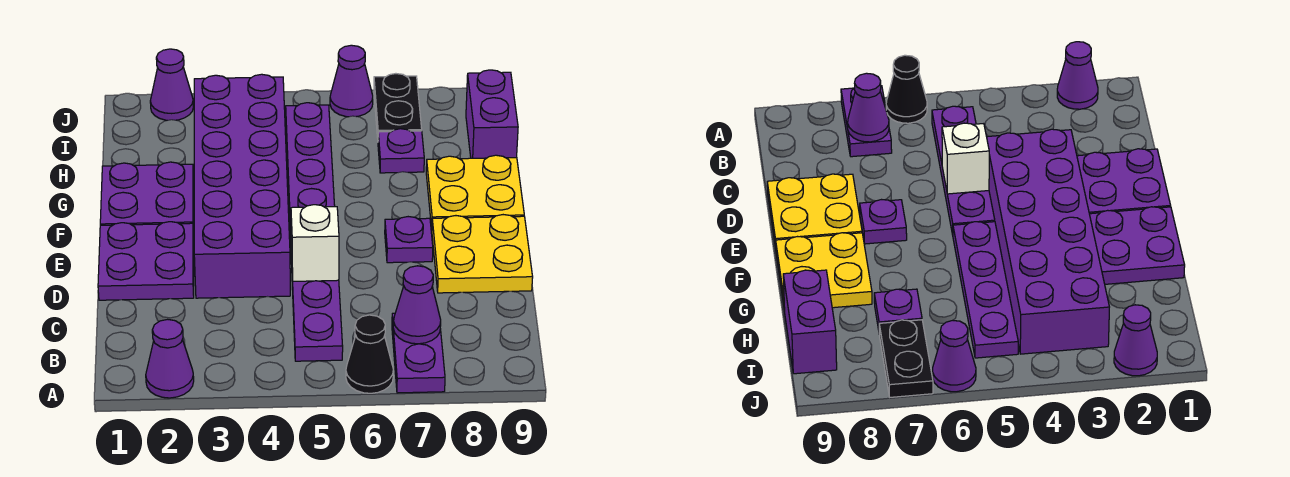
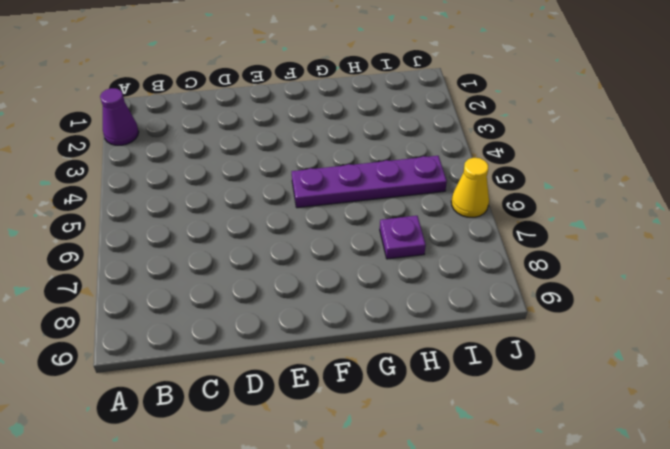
yellow cone J6 level 1 -> purple cone J6 level 1
none -> black cone A6 level 1
none -> purple plate A7:B7 level 1
none -> purple plate B5:E5 level 1

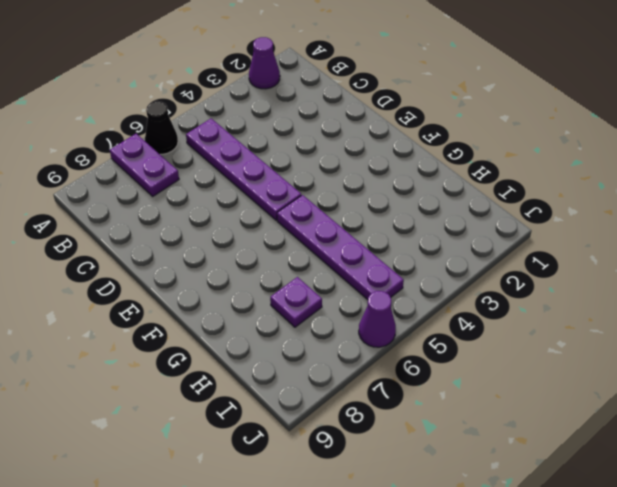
none -> purple plate D1:E2 level 1
none -> purple brick D3:I4 level 1
none -> yellow plate D8:E9 level 1

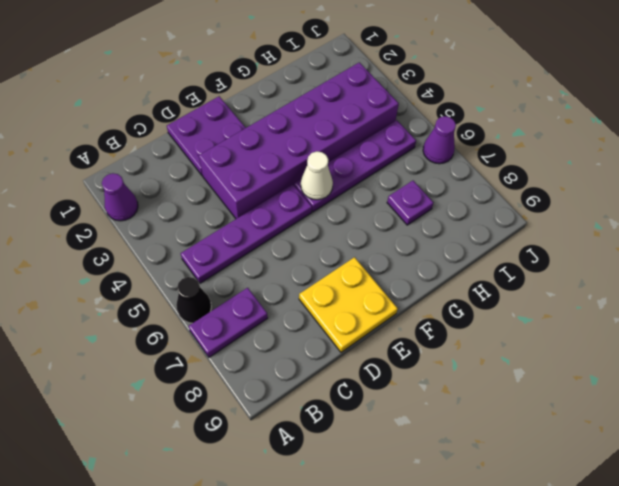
white cone F5 level 2 -> none
none -> purple plate E7 level 1
none -> purple plate F1:G2 level 1
none -> yellow plate F8:G9 level 1

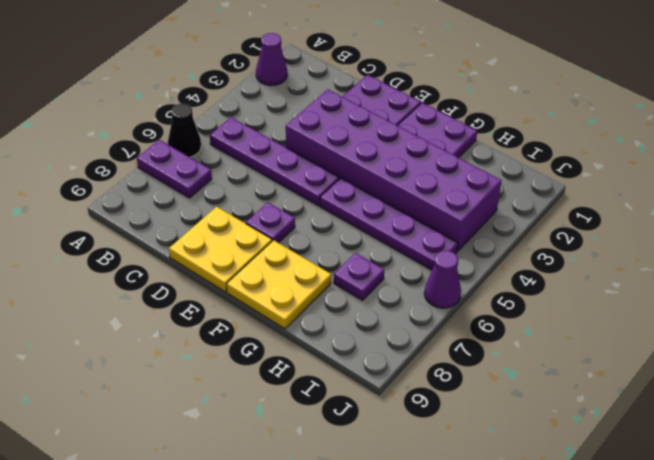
none -> purple brick H9:I9 level 1
none -> black plate I7:J7 level 1
none -> purple cone J2 level 1

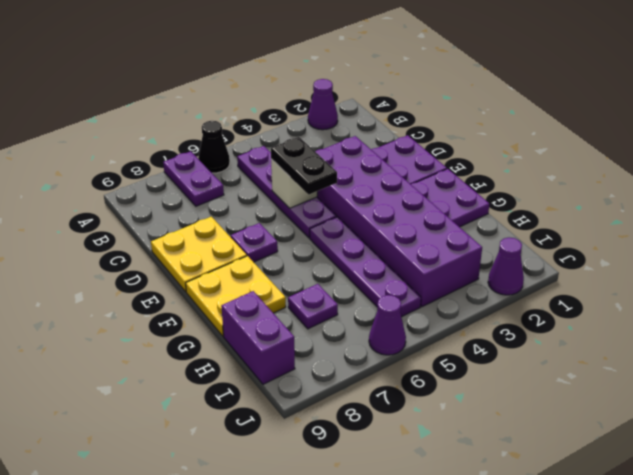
black plate D5:E5 level 3 -> black plate I7:J7 level 1
none -> purple cone B7 level 2

